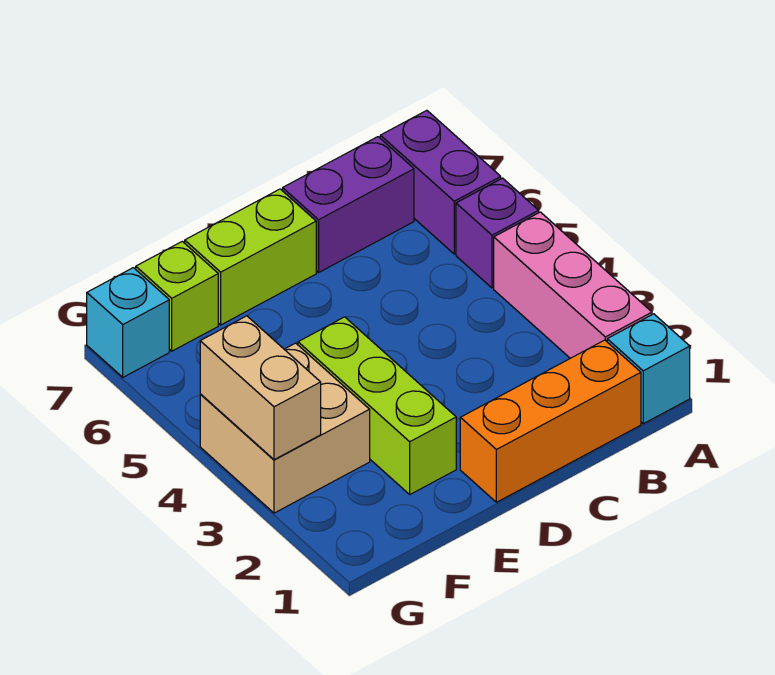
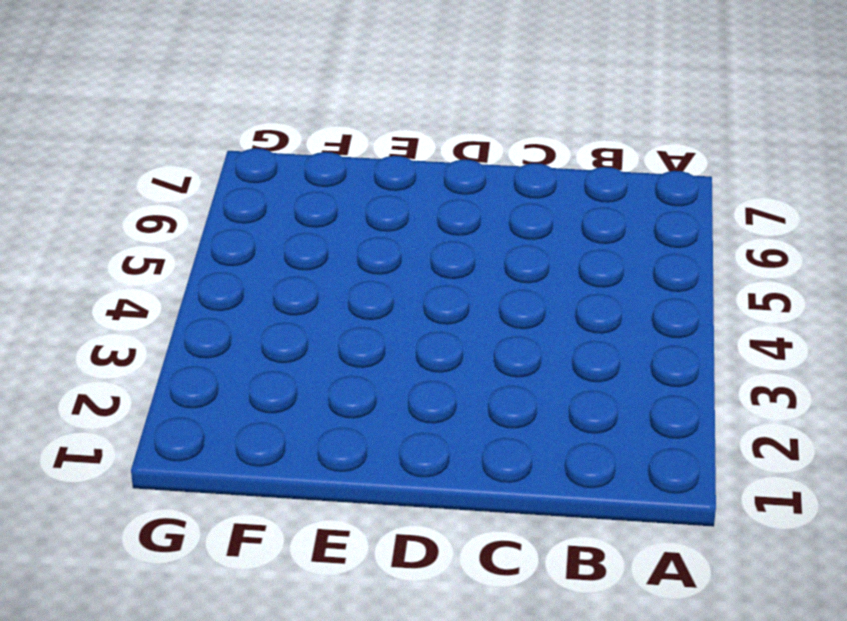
none -> cyan brick A1 level 1
none -> pink brick A2:A4 level 1
none -> purple brick A5 level 1

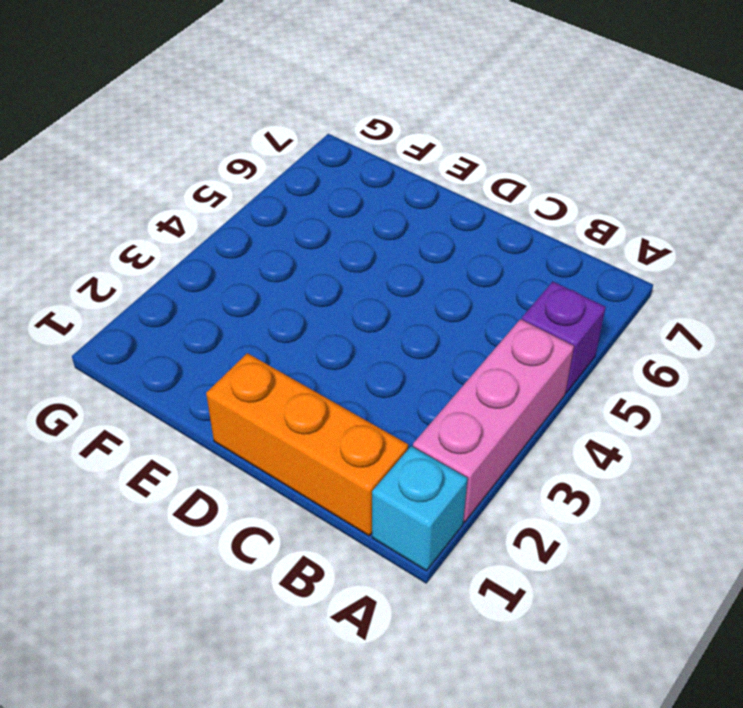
none -> purple brick A6:A7 level 1
none -> purple brick B7:C7 level 1
none -> lime brick D7:E7 level 1

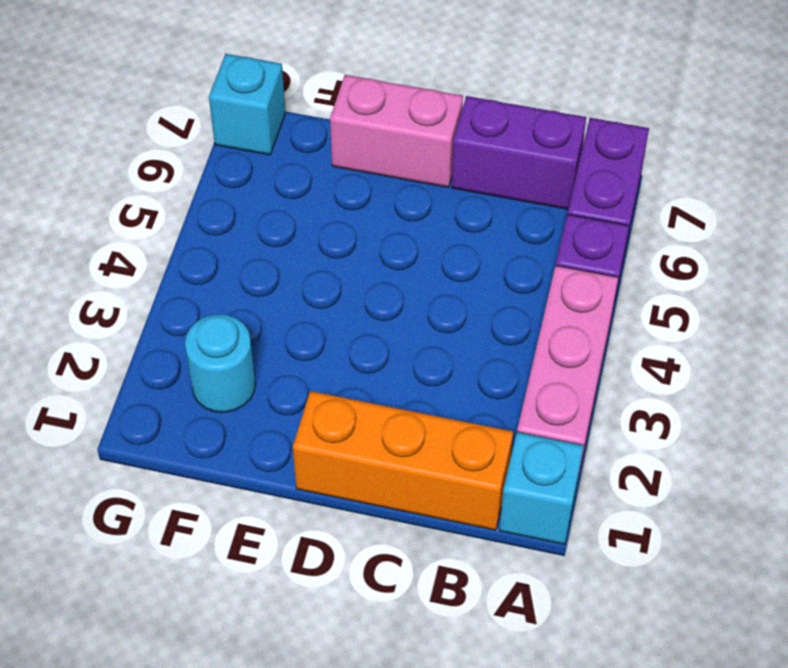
pink brick D7:E7 level 1 -> lime brick D7:E7 level 1
cyan round brick F2 level 1 -> none
none -> lime brick E2:E4 level 1
none -> tan brick F3:G4 level 1
none -> lime brick F7 level 1

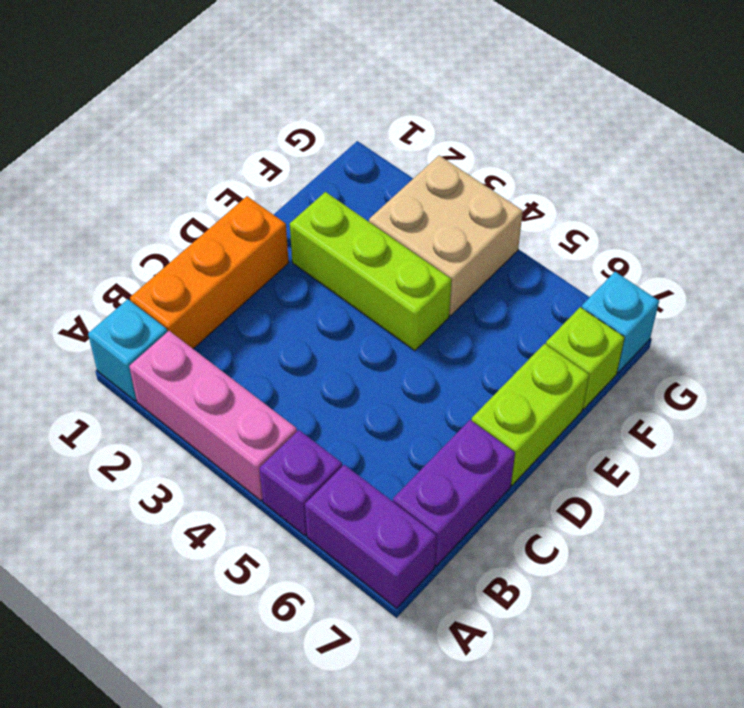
none -> tan brick G3:G4 level 2

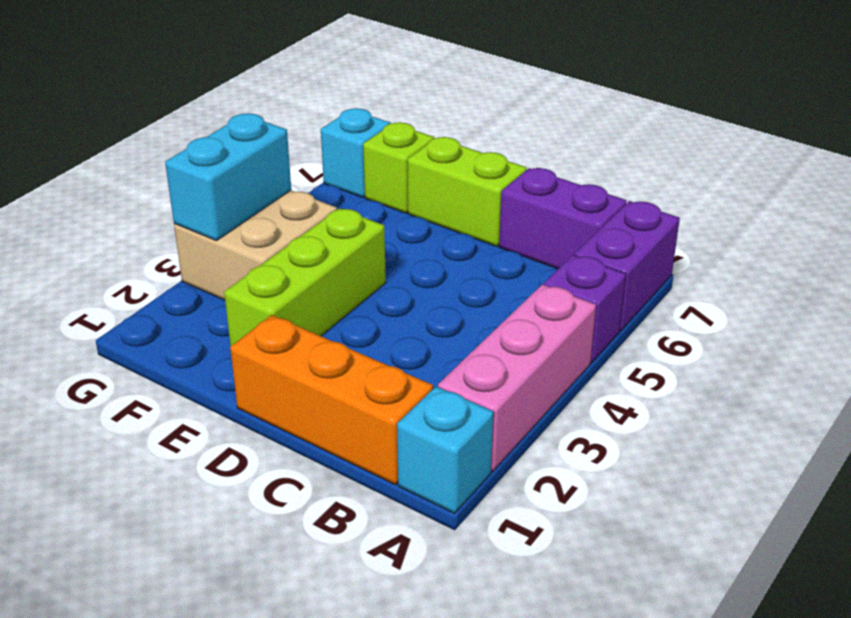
cyan brick G3:G4 level 2 -> tan brick G3:G4 level 2

